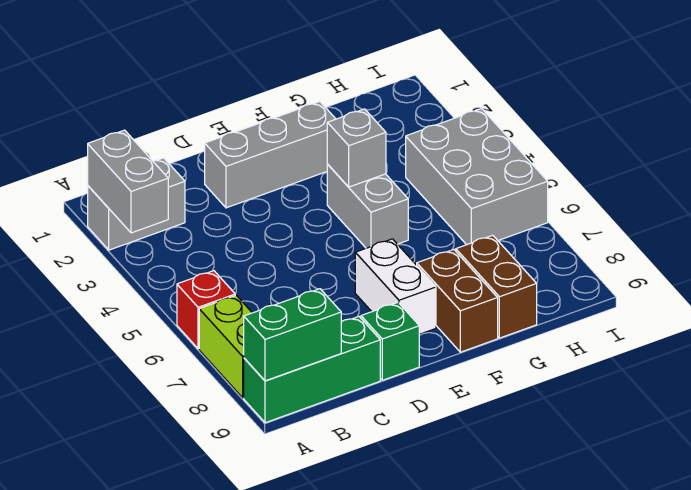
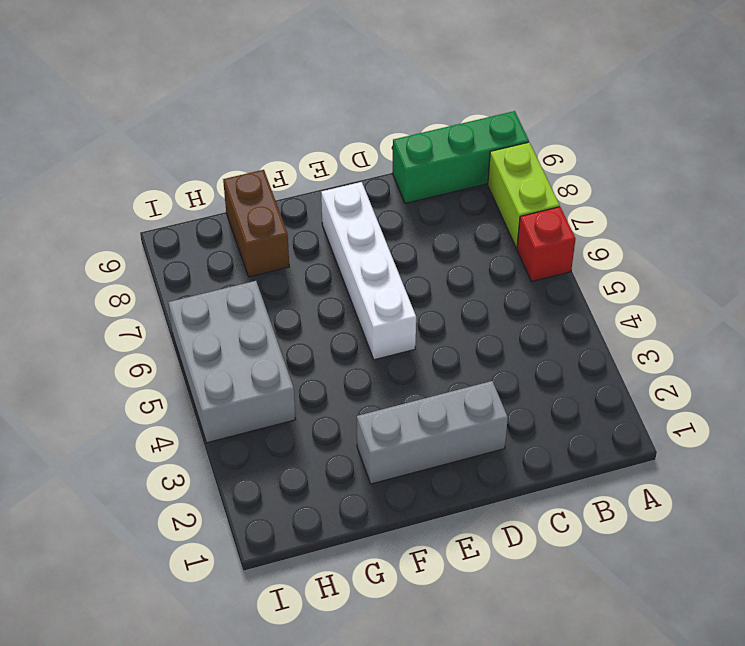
white brick E5:E8 level 1 -> white brick E7:E8 level 1
none -> grey brick A2:B2 level 1
none -> green brick D9 level 1
none -> grey brick F4:F5 level 1

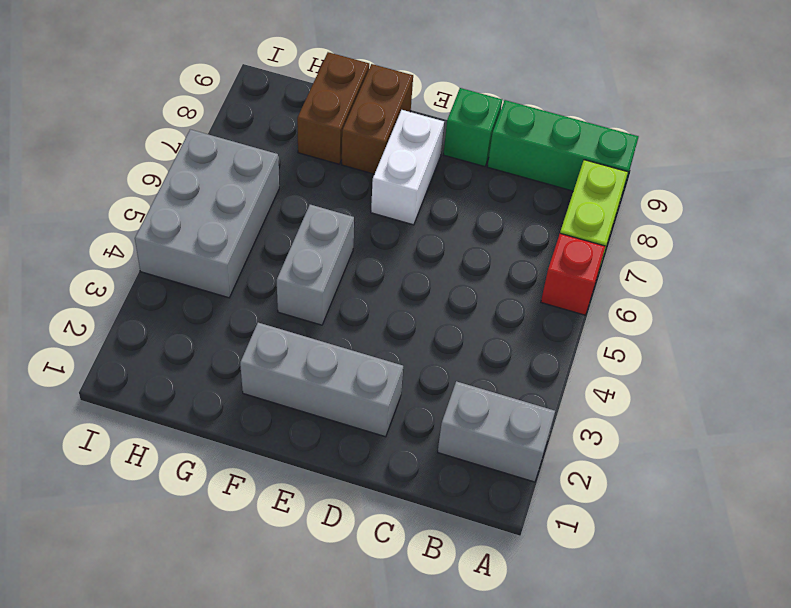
none -> grey brick A2:A3 level 2
none -> green brick A9:B9 level 2
none -> grey brick F4 level 2

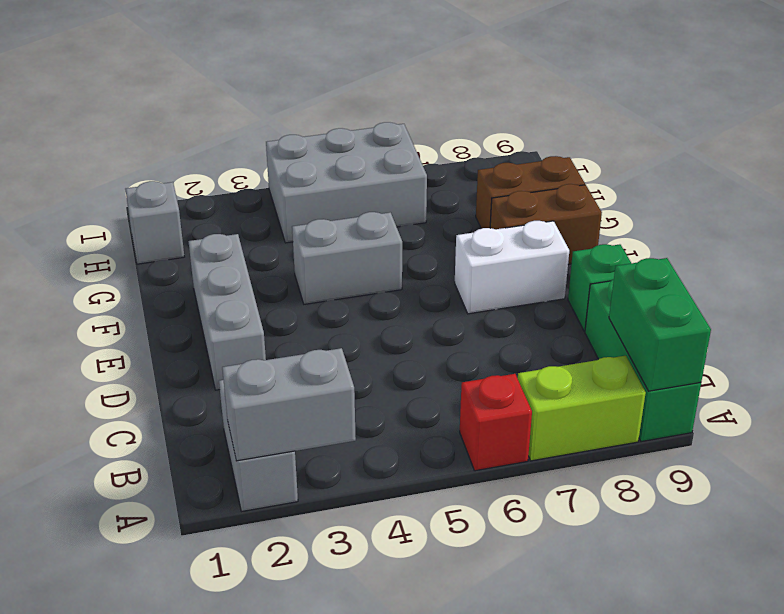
grey brick H1 level 1 -> grey brick F4 level 2

